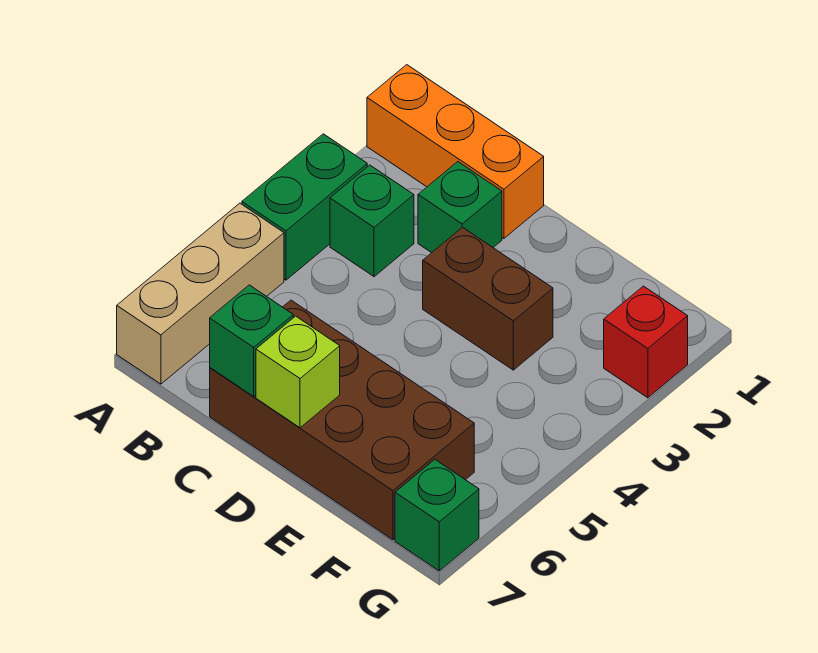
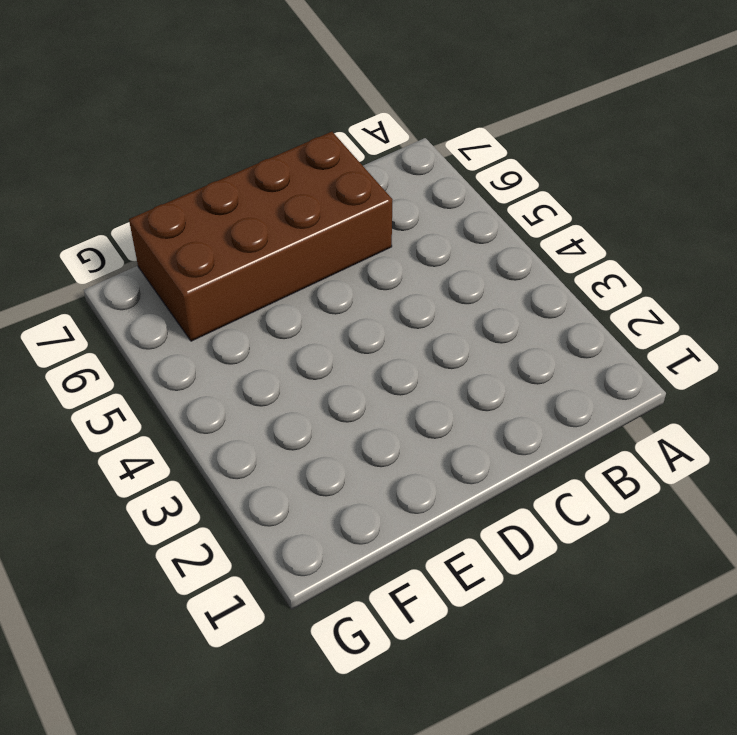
none -> orange brick A1:C1 level 1
none -> green brick A3:A4 level 1

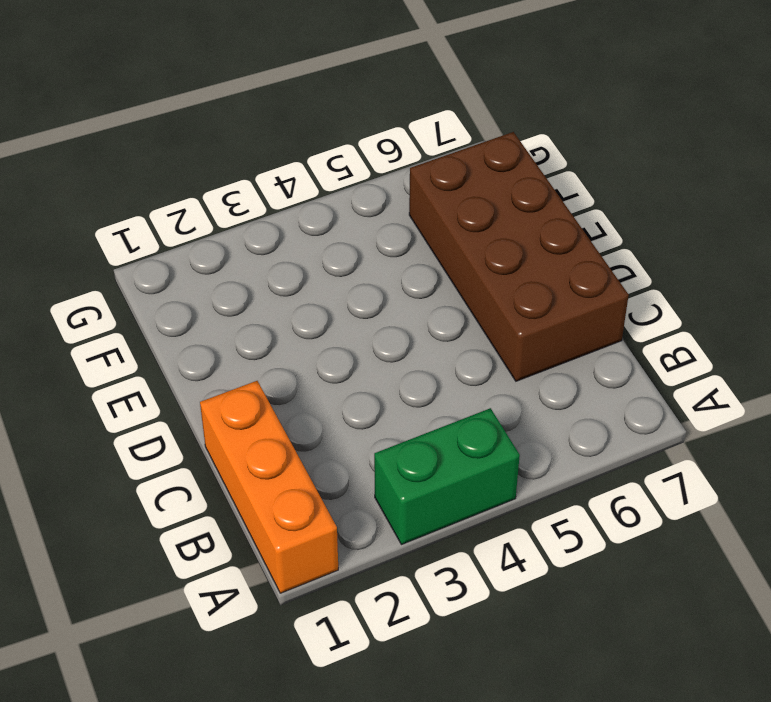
none -> tan brick A5:A7 level 1
none -> green brick B3 level 1

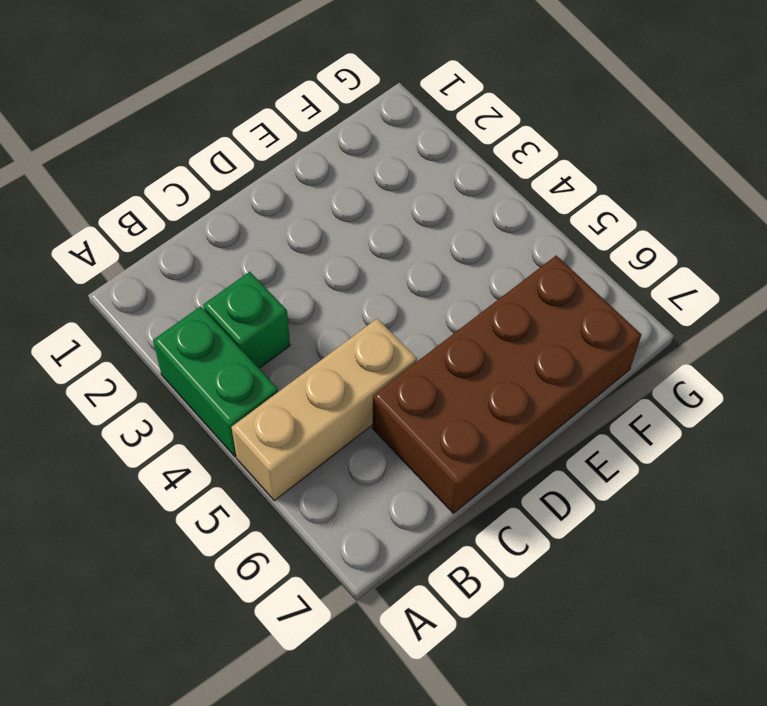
tan brick A5:C5 level 1 -> tan brick A5:A7 level 1
none -> orange brick A1:C1 level 1
none -> green brick C2 level 1

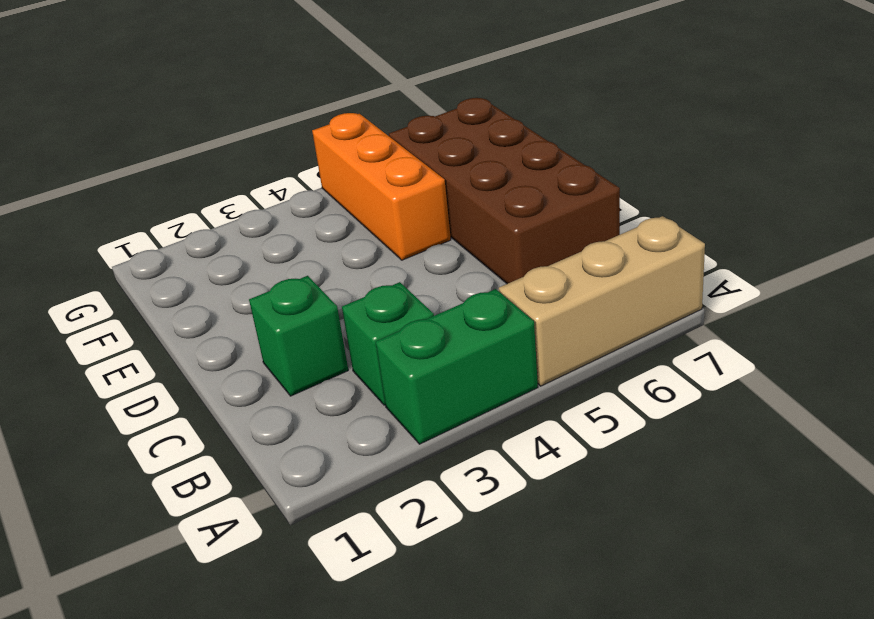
orange brick E5:G5 level 1 -> orange brick A1:C1 level 1
none -> brown brick D3:E3 level 1
none -> red brick G2 level 1

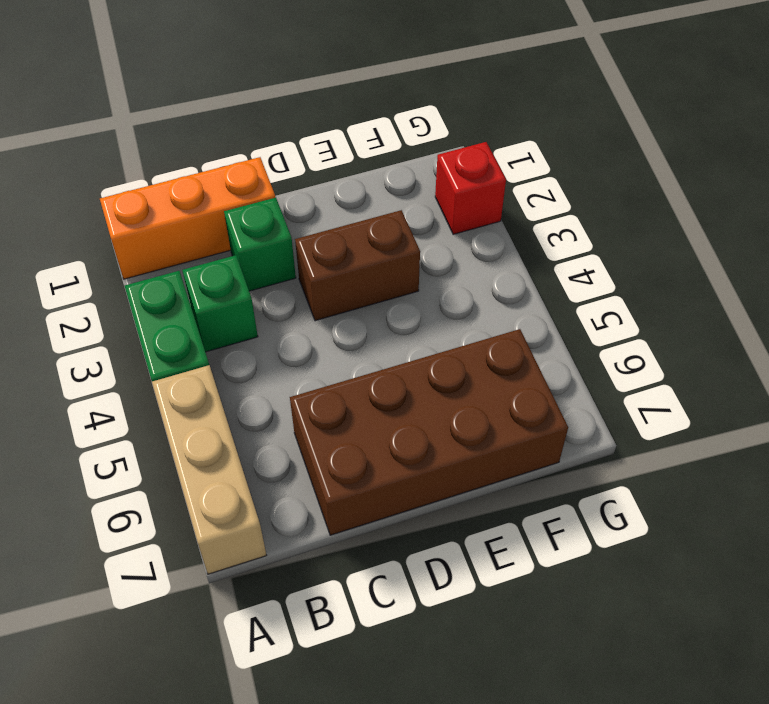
none -> green brick G7 level 1
none -> green brick C7 level 2

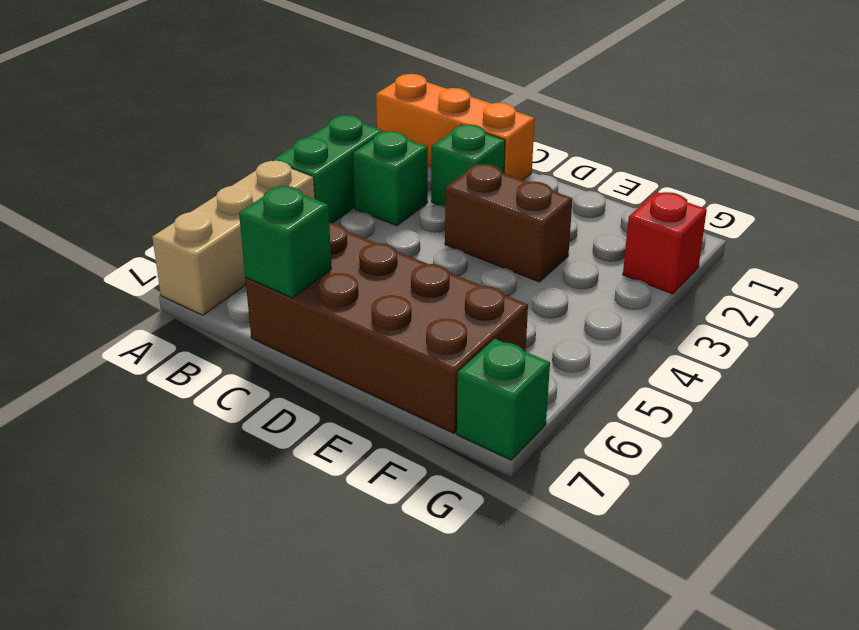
none -> lime brick D7 level 2

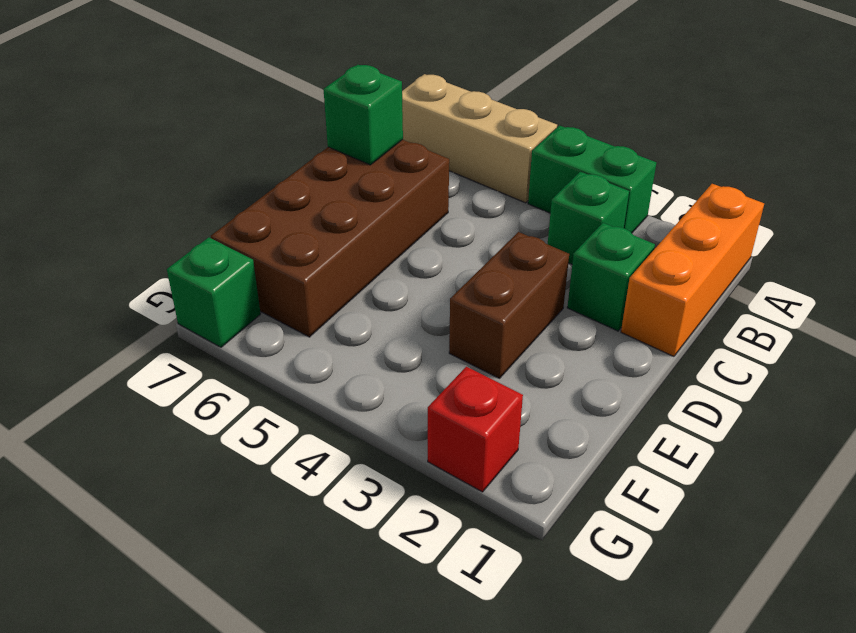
none -> lime brick D7 level 2

